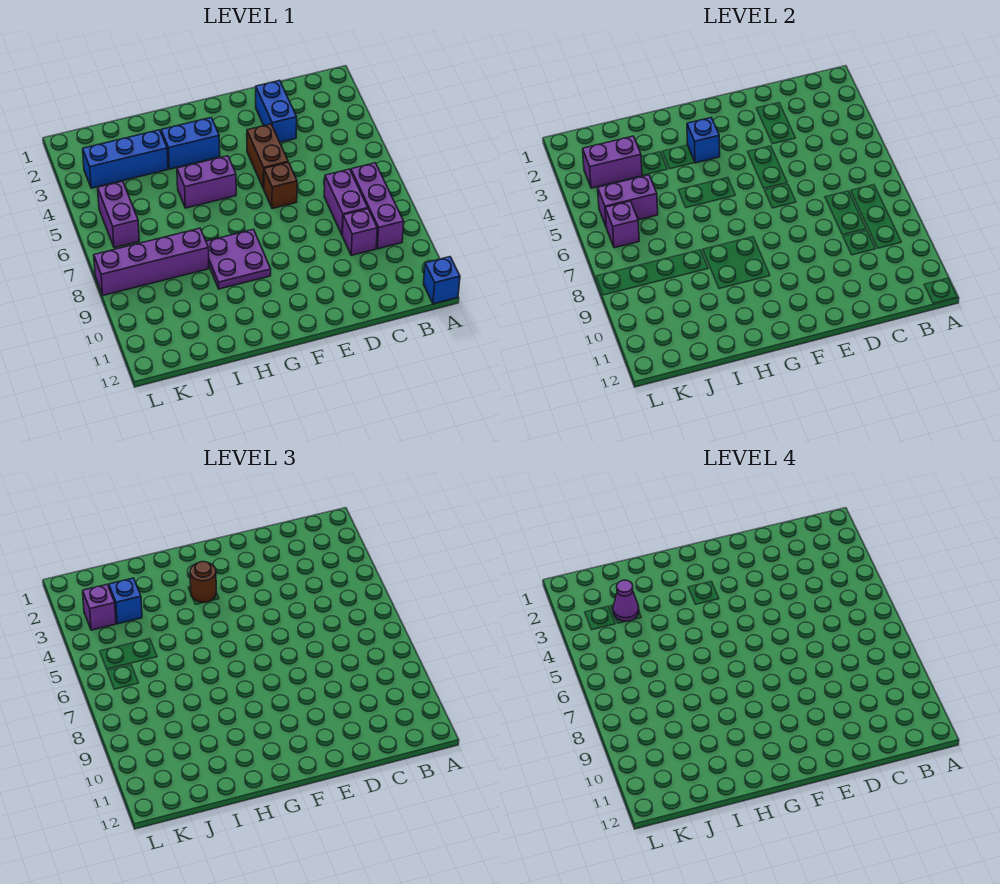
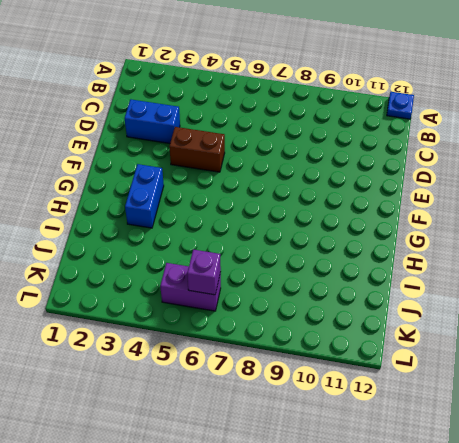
blue plate A12 level 1 -> blue brick A12 level 1
none -> purple brick B7:B9 level 1
none -> purple brick C7:C8 level 1
none -> purple brick C9 level 1

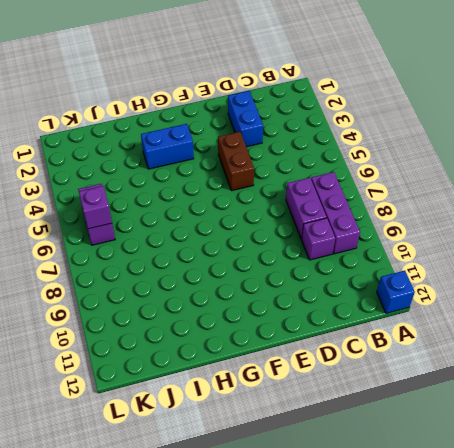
none -> brown brick E6 level 1
none -> purple brick G5:H5 level 1
none -> purple plate G8:H9 level 1

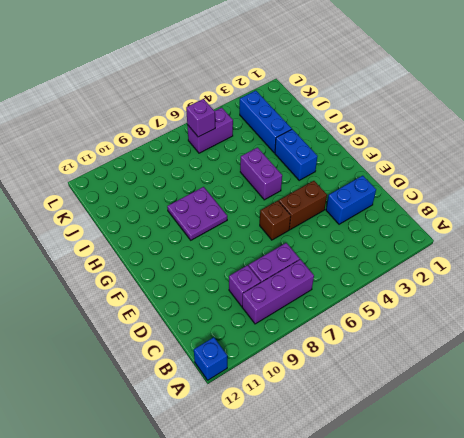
none -> purple brick I8:L8 level 1
none -> blue brick G3 level 2
none -> purple brick J3:K3 level 2

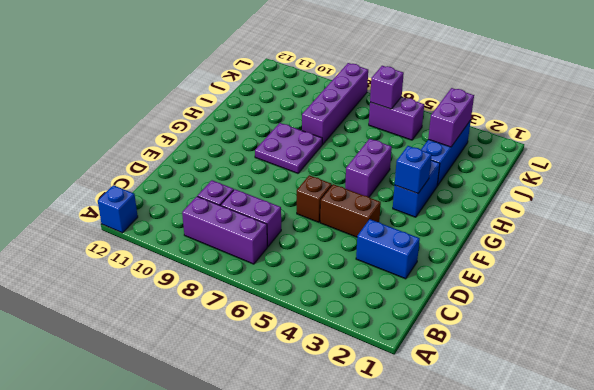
none -> purple brick J5:K5 level 2
none -> brown round brick G3 level 3
none -> blue brick J3 level 3

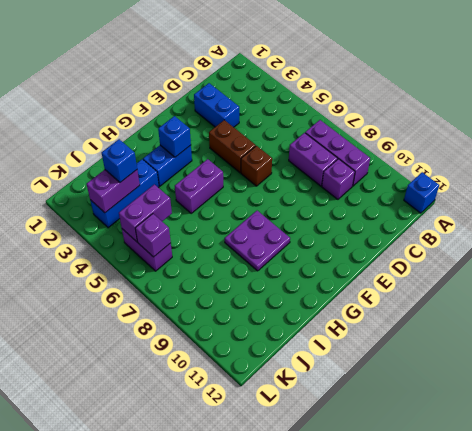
none -> purple brick I8:L8 level 1
none -> brown round brick G3 level 3
none -> purple brick K3 level 3

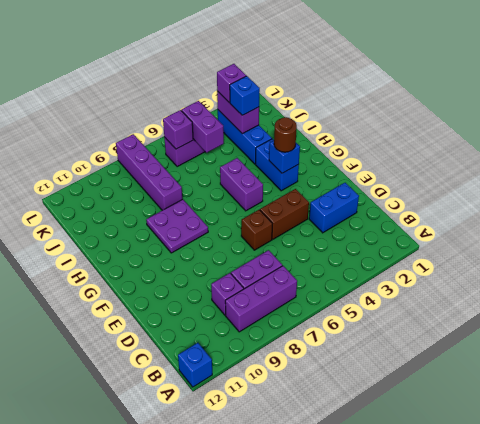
none -> purple cone J3 level 4

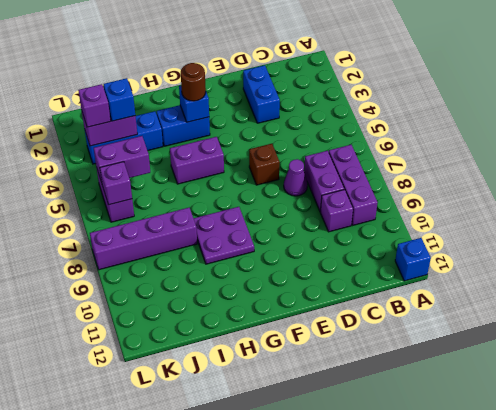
purple cone D7 level 1 -> purple cone J3 level 4
none -> brown brick E4:E5 level 1

